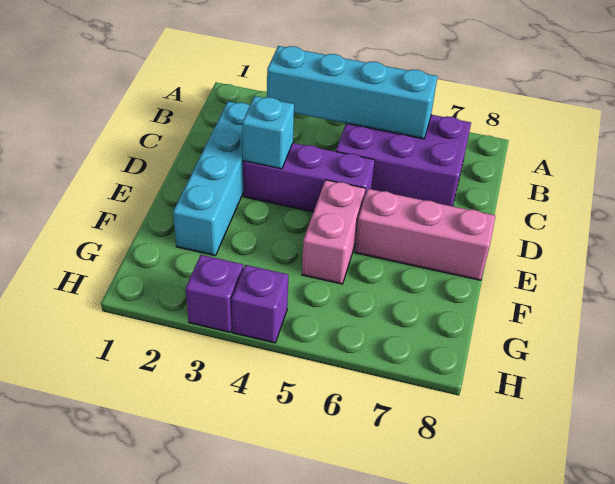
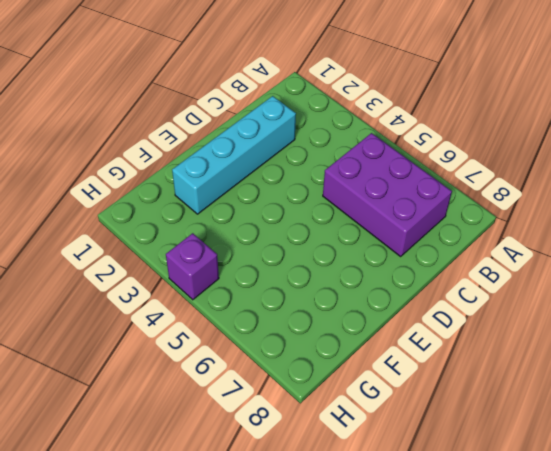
none -> purple brick D3:D5 level 1
none -> pink brick E5:F5 level 1

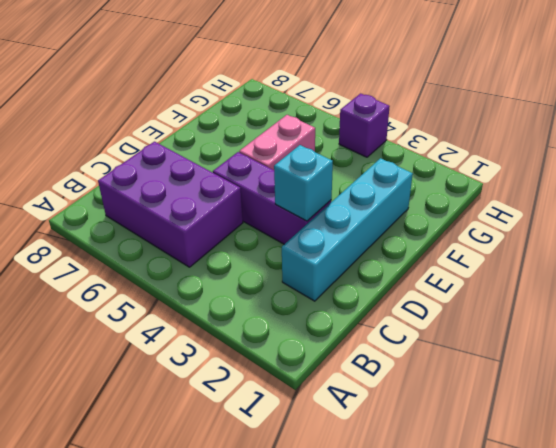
none -> pink brick E6:E8 level 1
none -> purple brick H3 level 1

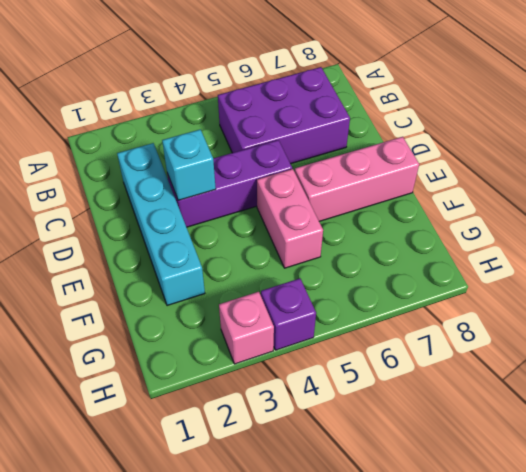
pink brick H3 level 1 -> purple brick H3 level 1
none -> cyan brick B3:B6 level 2

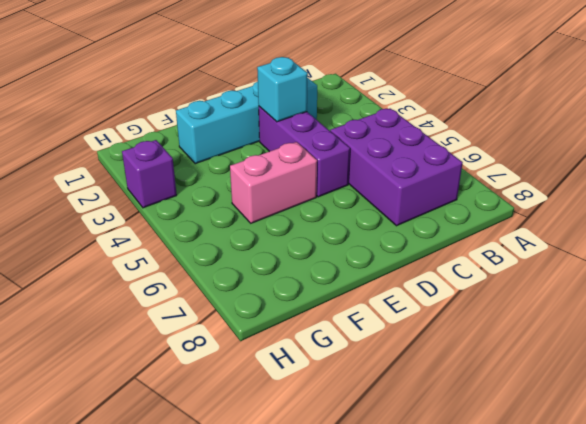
none -> pink brick E6:E8 level 1
none -> purple brick H4 level 1

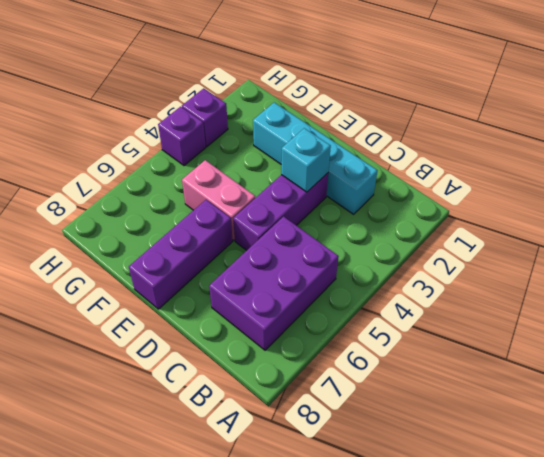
purple brick E6:E8 level 1 -> pink brick E6:E8 level 1
none -> cyan brick B3:B6 level 2

